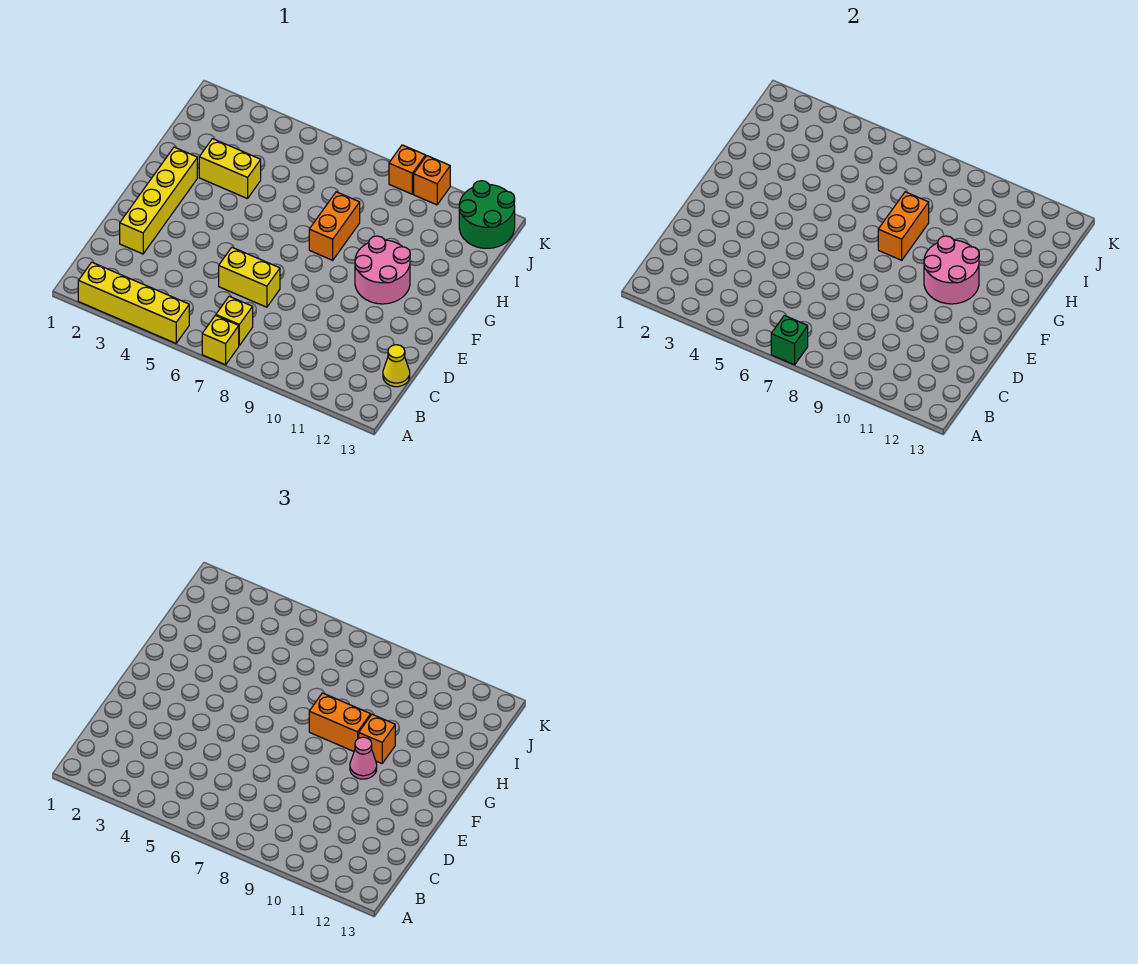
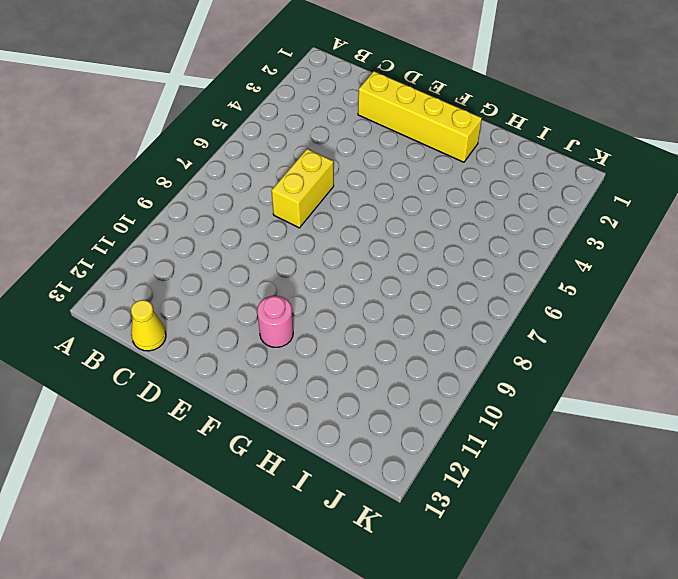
pink round brick F11 level 1 -> pink round brick F10:G11 level 1
none -> yellow brick A2:A5 level 1
none -> yellow brick A7 level 1
none -> yellow brick B7 level 1

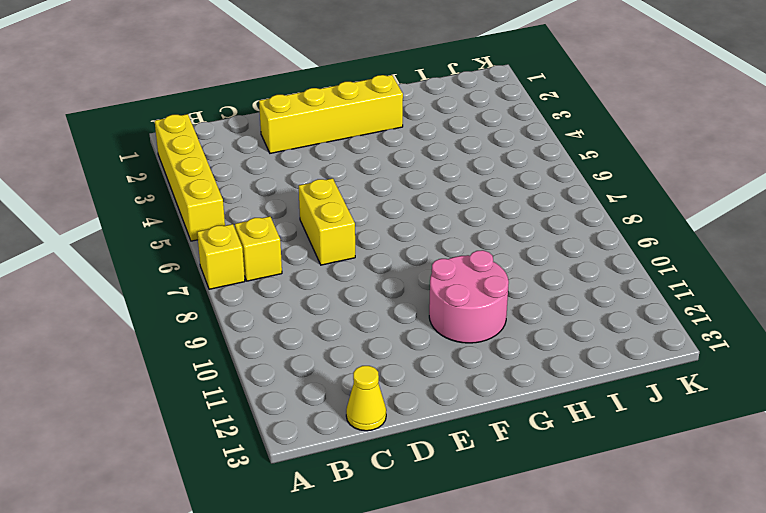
none -> orange brick G8:H8 level 1
none -> yellow brick H3:H4 level 1
none -> green round brick J12:K13 level 1

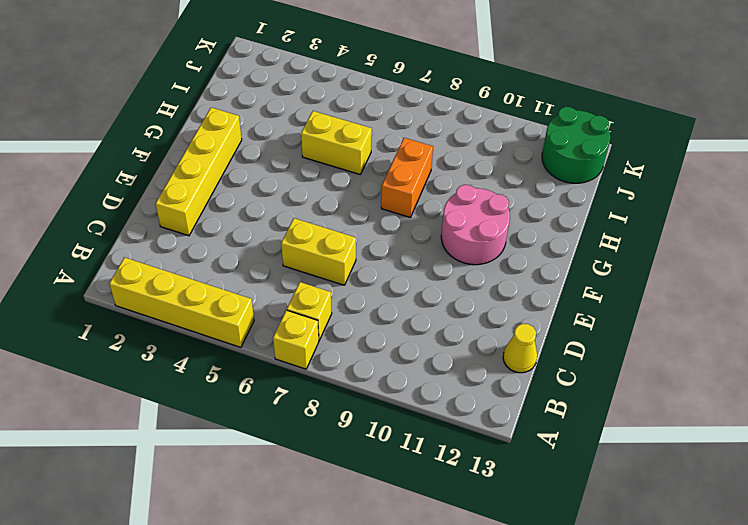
yellow brick H5:H6 level 1 -> yellow brick H3:H4 level 1
none -> orange brick K9 level 1
none -> orange brick K10 level 1
none -> green brick A7 level 2

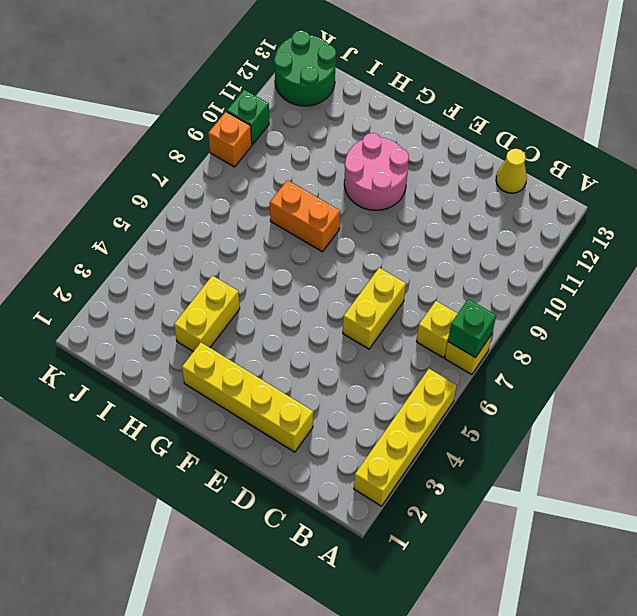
green brick K10 level 1 -> orange brick K10 level 1
none -> pink round brick F10:G11 level 2
none -> orange brick G8:H8 level 2
none -> pink cone F10 level 3

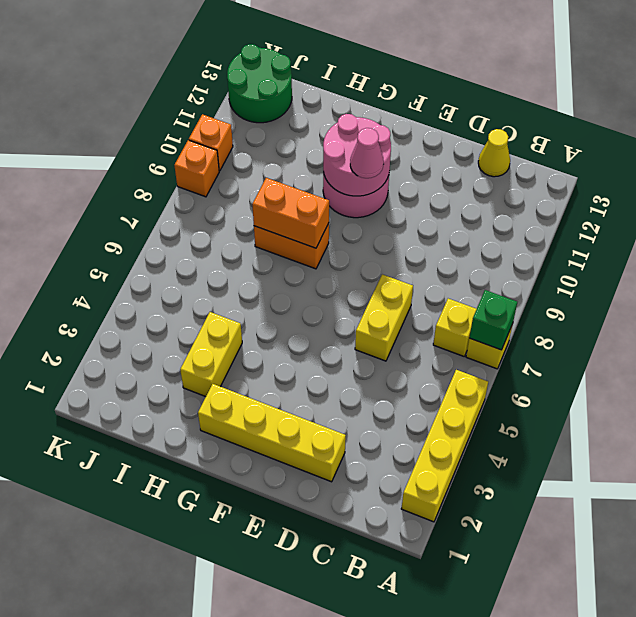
none -> orange brick G8:G9 level 3
none -> orange brick G10 level 3

